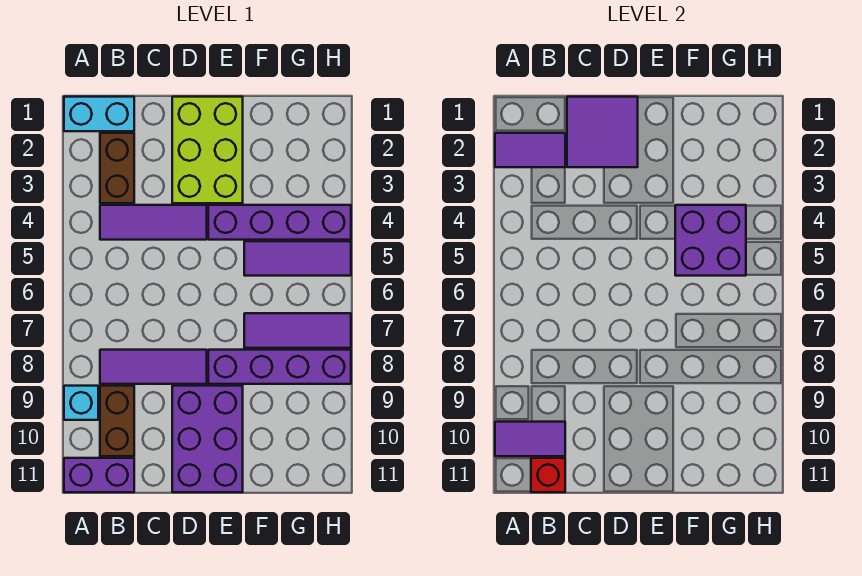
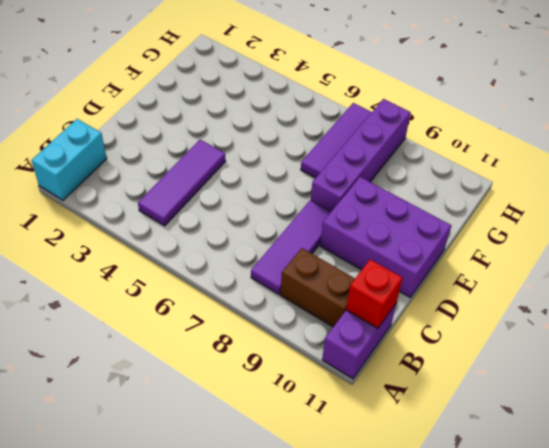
none -> cyan brick A9 level 1
none -> brown brick B2:B3 level 1
none -> lime brick D1:E3 level 1

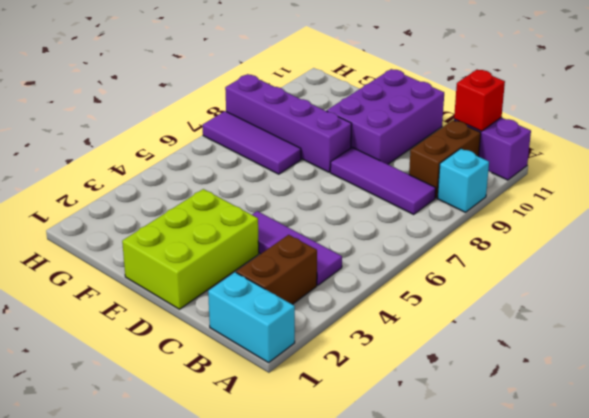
none -> purple brick E4:H4 level 1
none -> purple tile F5:H5 level 1
none -> purple tile A2:B2 level 2

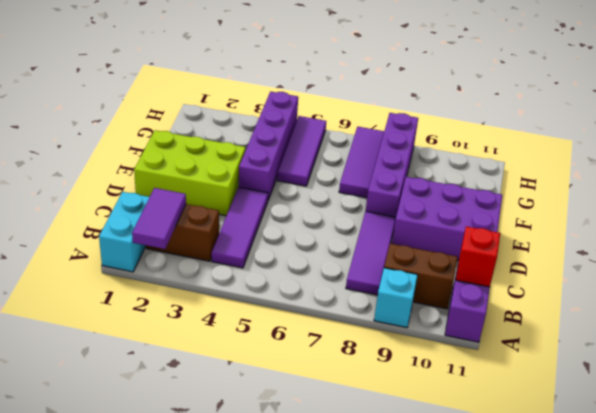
none -> purple tile A10:B10 level 2
none -> purple tile C1:D2 level 2
none -> purple brick F4:G5 level 2

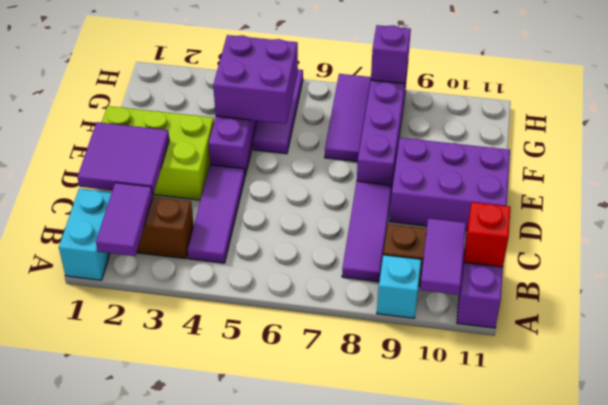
purple brick H8 level 2 -> none

